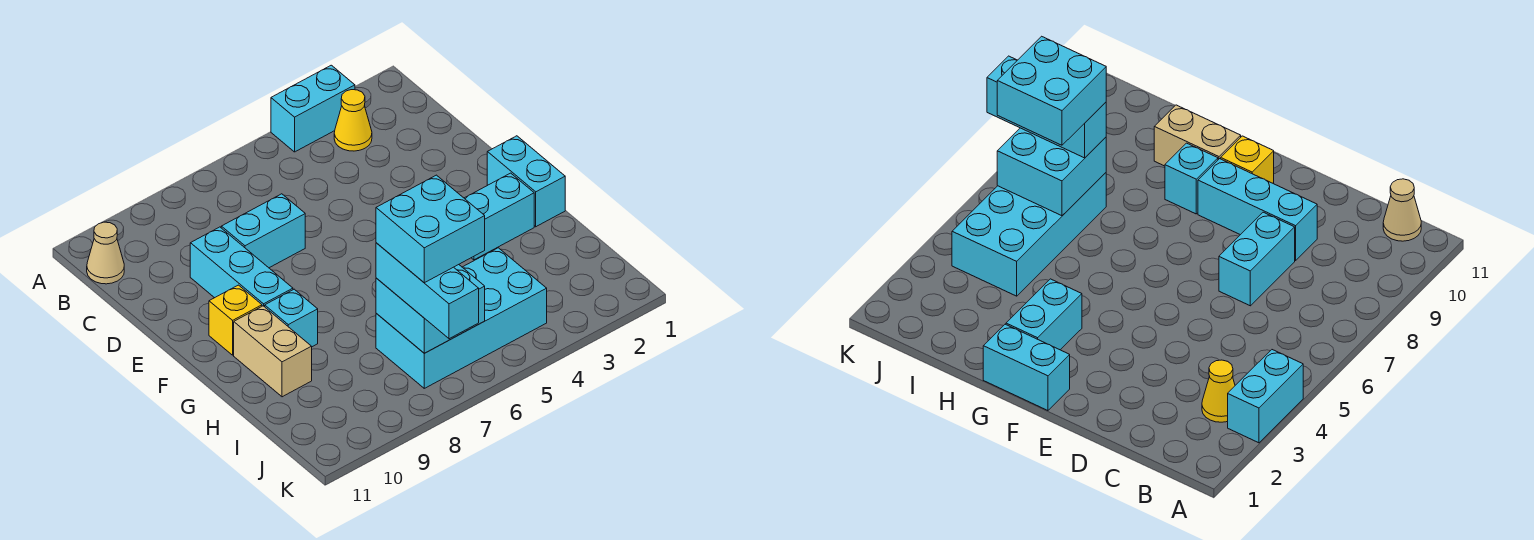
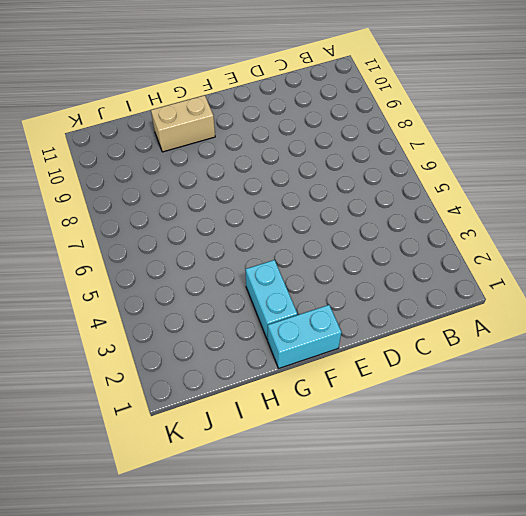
none -> cyan brick A3:A4 level 1
none -> yellow cone B3 level 1
none -> tan cone B11 level 1

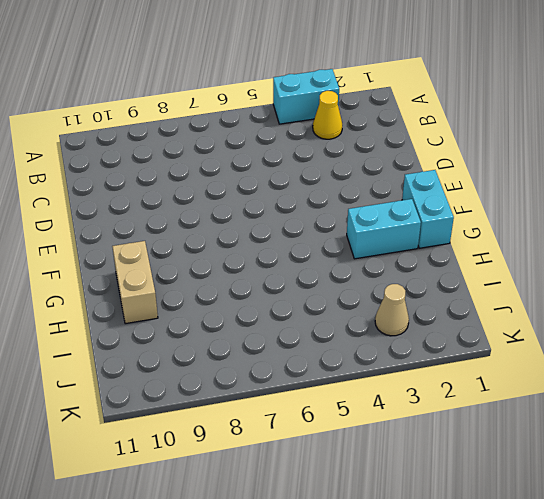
tan cone J3 level 1 -> tan cone B11 level 1
none -> cyan brick D7:D8 level 1
none -> cyan brick D9:F9 level 1
none -> yellow brick F10 level 1

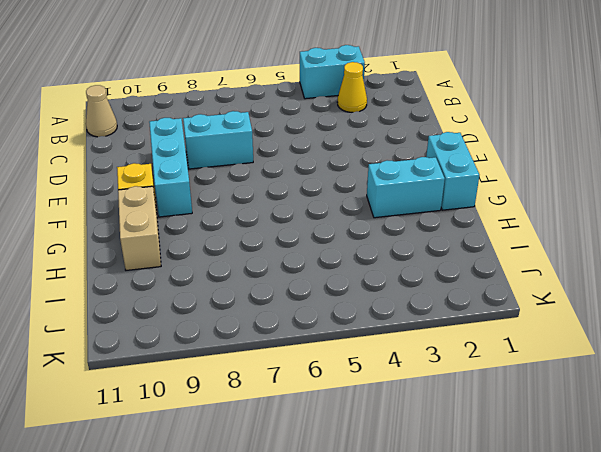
none -> cyan brick G9 level 1
none -> cyan brick I4:J7 level 1
none -> cyan brick I6:J7 level 2

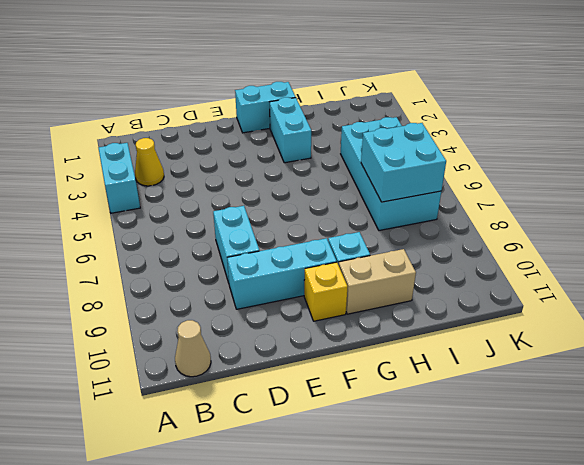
none -> cyan brick I7:K7 level 3
none -> cyan brick I6:J7 level 4

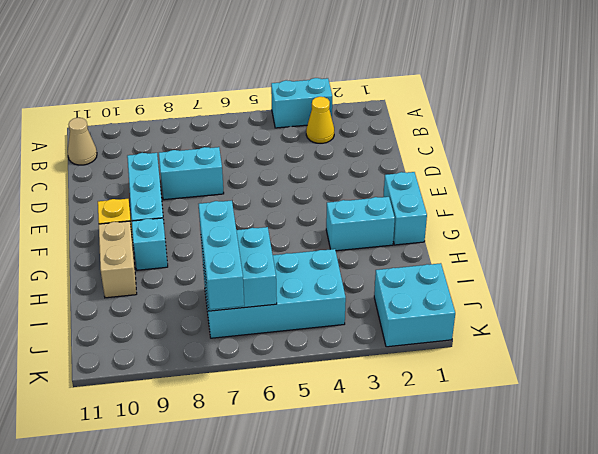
cyan brick J1:K2 level 1 -> cyan brick I6:J7 level 4

